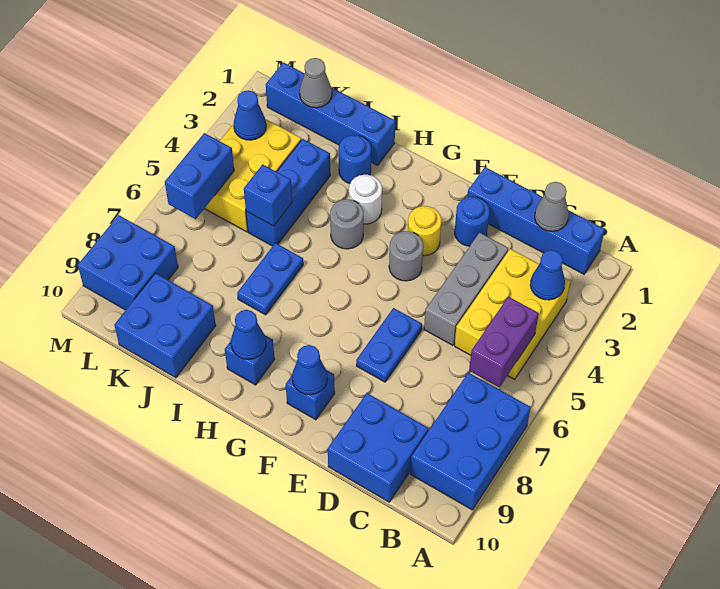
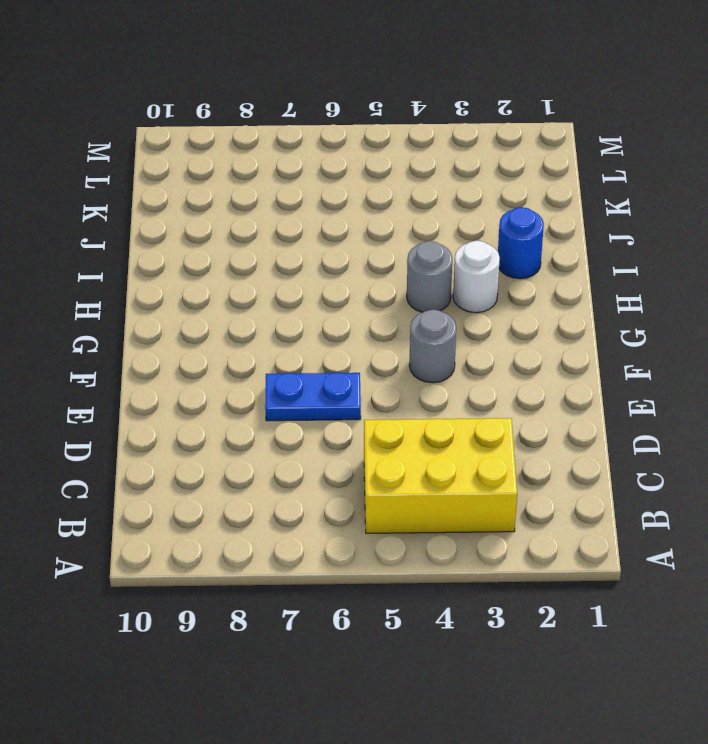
none -> blue brick A7:B9 level 1
none -> blue brick B1:E1 level 1
none -> blue brick C9:D10 level 1

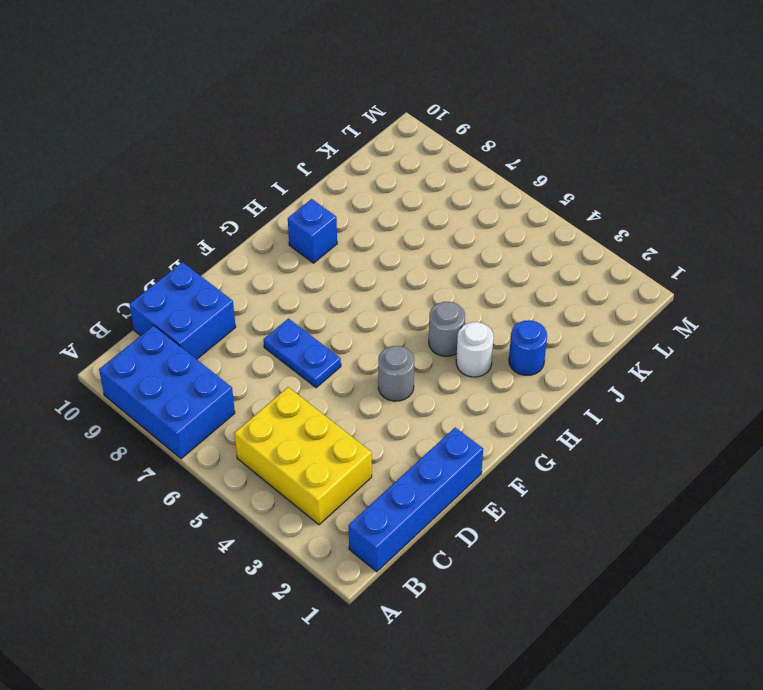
none -> grey brick D3:D5 level 1
none -> blue round brick E2 level 1
none -> yellow round brick F3 level 1

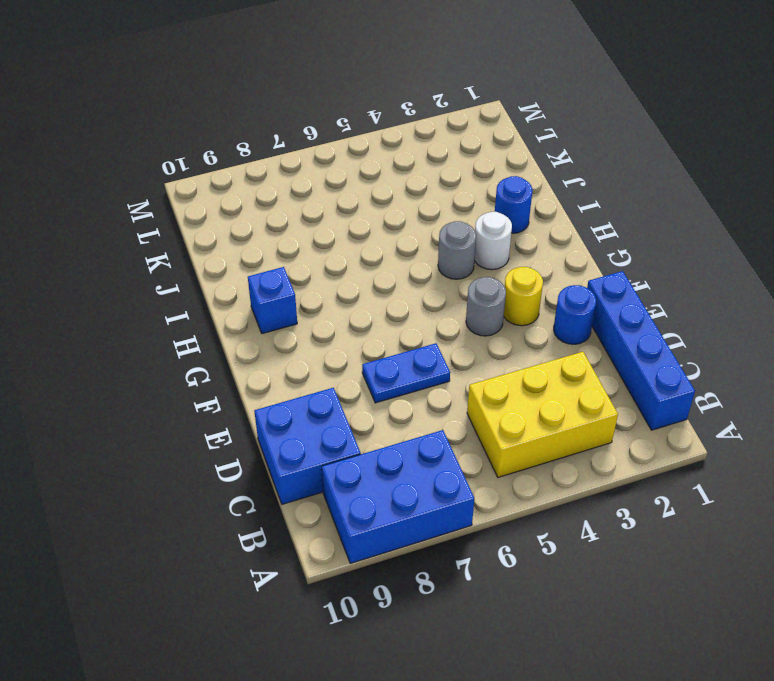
none -> grey brick D3:D5 level 1
none -> blue brick F9 level 1
none -> blue brick I1:L1 level 1

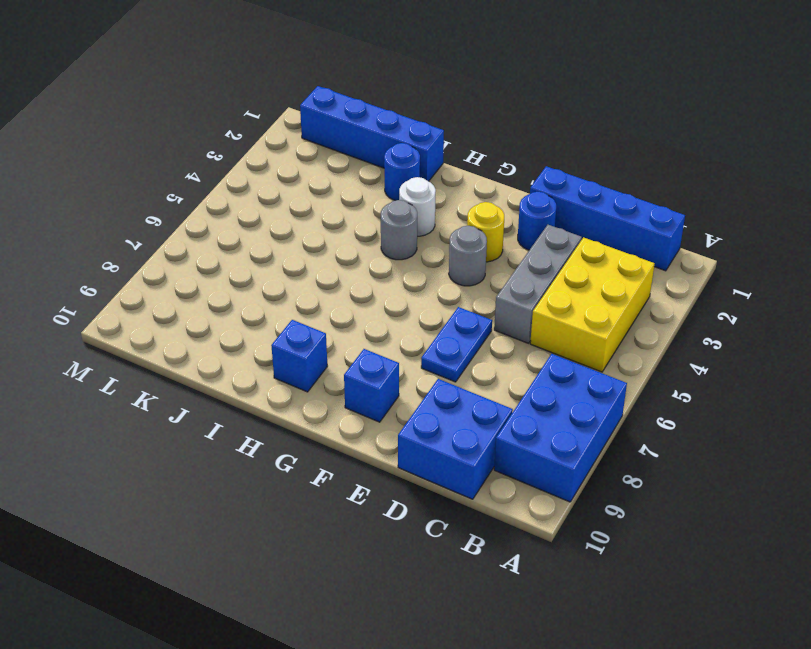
none -> blue plate I6:I7 level 1
none -> blue brick J3:J5 level 1
none -> blue brick J9:K10 level 1

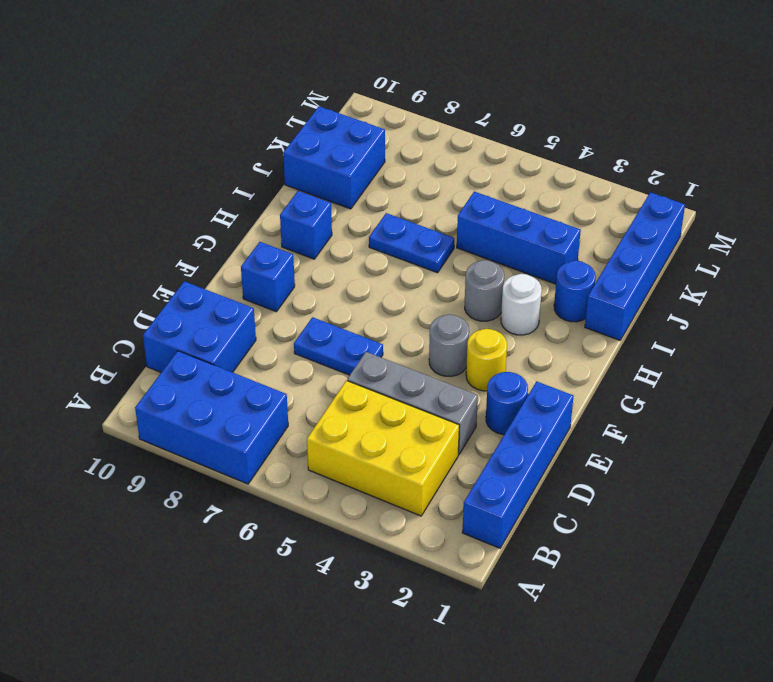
none -> yellow brick K3:L5 level 1
none -> blue brick L8:M9 level 1
none -> blue cone B3 level 2

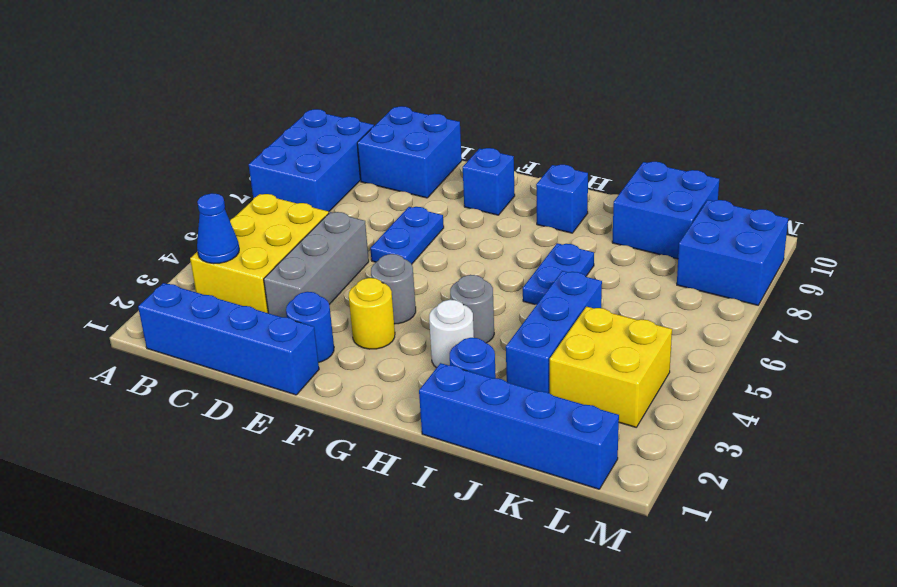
yellow brick K3:L4 level 1 -> yellow brick K3:L5 level 1
none -> purple brick B5:B6 level 2
none -> grey cone C1 level 2
none -> blue cone F9 level 2

